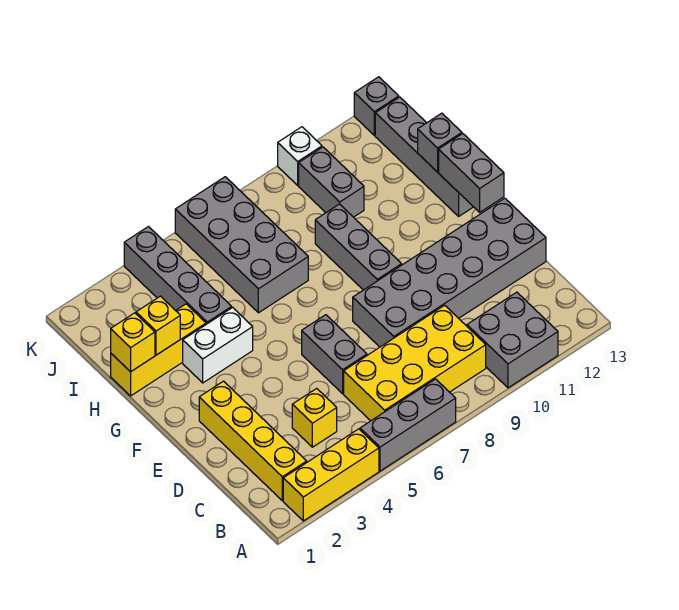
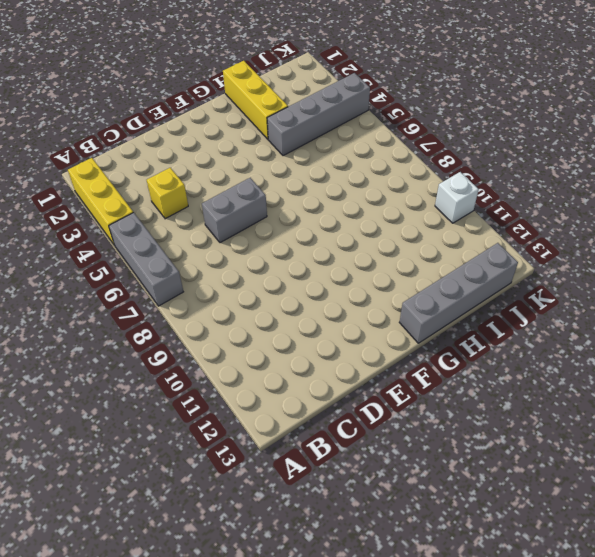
none -> grey brick A10:B11 level 1
none -> yellow brick B2:E2 level 1
none -> yellow brick B6:C9 level 1

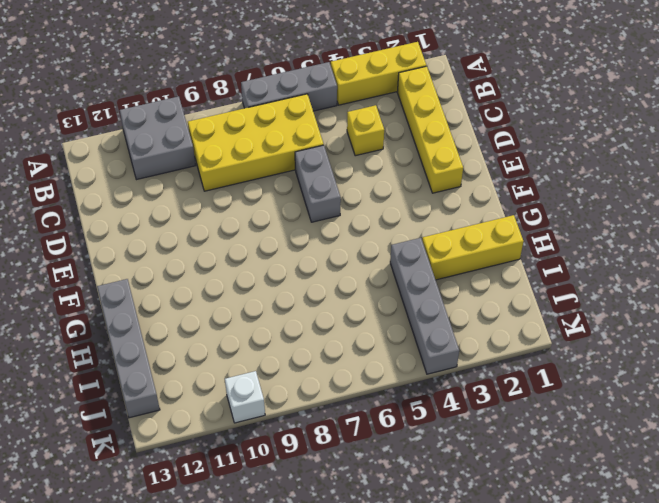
none -> grey brick D8:E13 level 1
none -> grey brick F9:H9 level 1
none -> white brick G3:G4 level 1

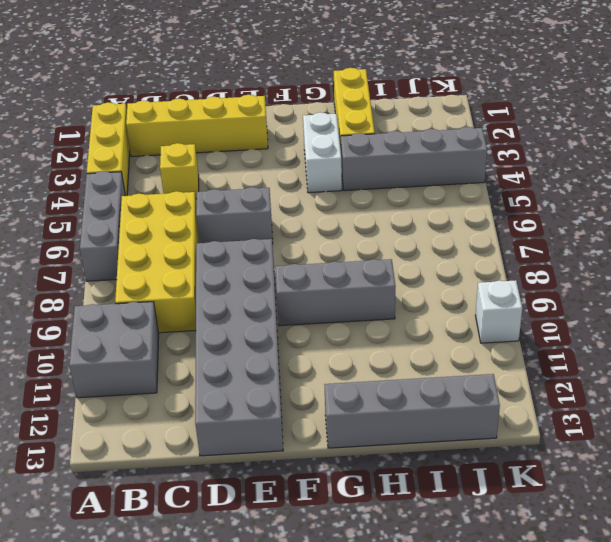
none -> grey brick H6:K7 level 1
none -> grey brick I10:J10 level 1
none -> grey brick K13 level 1

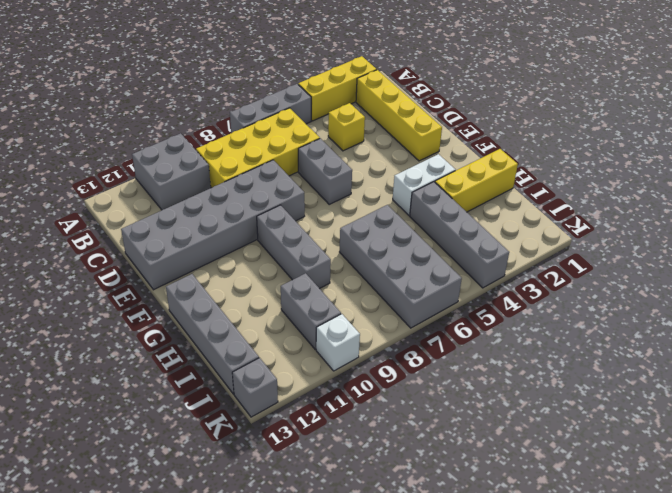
none -> grey brick F13:G13 level 2
none -> yellow brick H1 level 2
none -> yellow brick H2 level 2

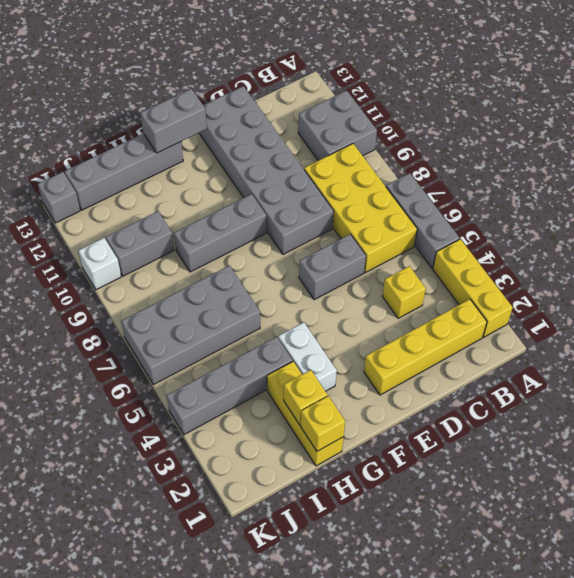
none -> grey brick H13 level 2

